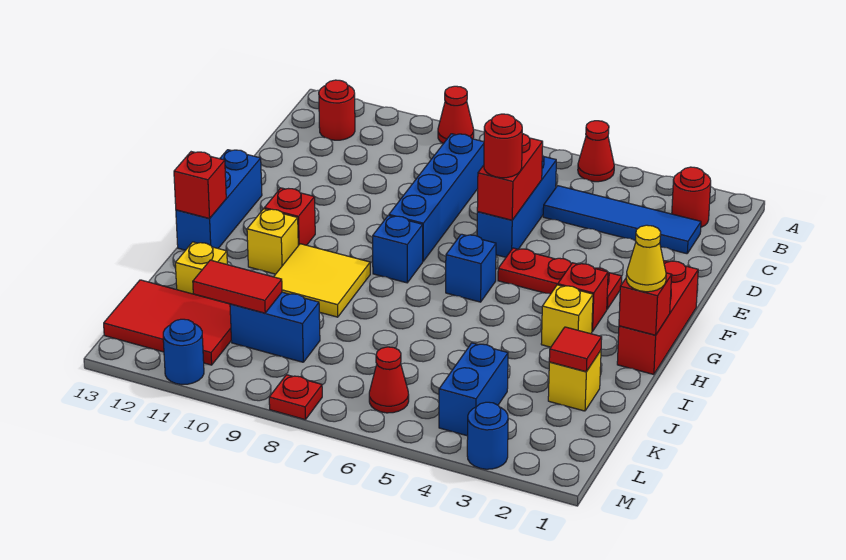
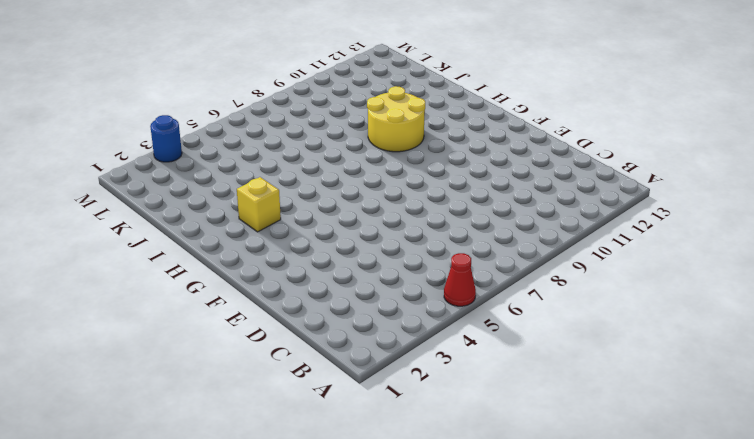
yellow round brick H9:I10 level 1 -> yellow tile H9:I10 level 1
none -> red cone A9 level 1
none -> red round brick B2 level 1
none -> red round brick B12 level 1
none -> blue tile C2:C5 level 1

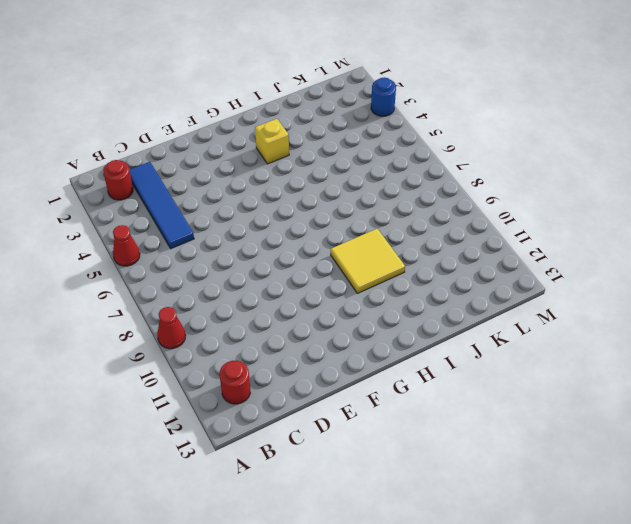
none -> blue brick C6:E6 level 1
none -> blue brick C8:F8 level 1
none -> red brick F1:H1 level 1
none -> red plate F3:F5 level 1

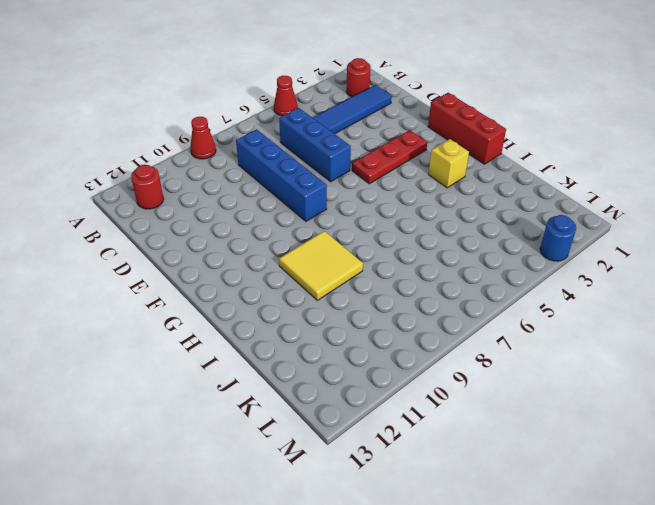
none -> blue brick F13:H13 level 1
none -> red brick G3 level 1
none -> blue brick G6 level 1
none -> blue brick G8 level 1

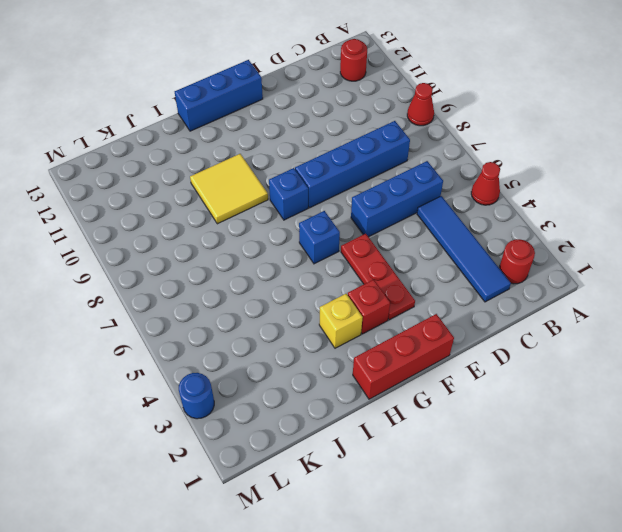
none -> red brick G11 level 1
none -> yellow brick H11 level 1
none -> yellow brick J2 level 1
none -> yellow brick J12 level 1

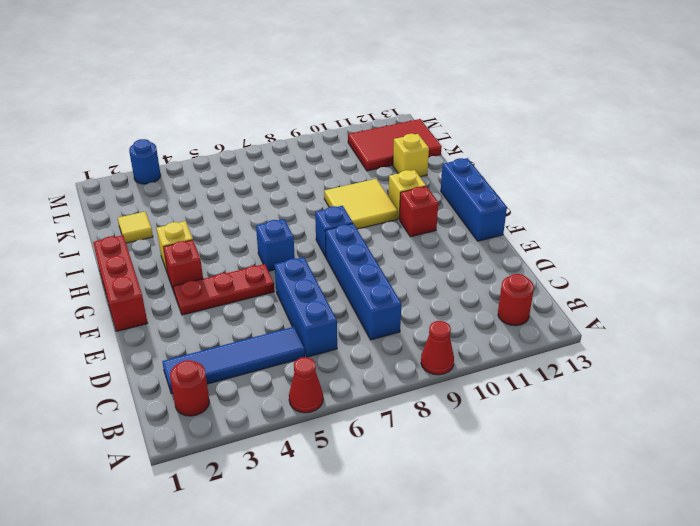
yellow tile J2 level 1 -> yellow brick J2 level 1
none -> blue brick K4:L4 level 1
none -> blue brick K9:K10 level 1
none -> red cone L6 level 1
none -> red plate M8 level 1

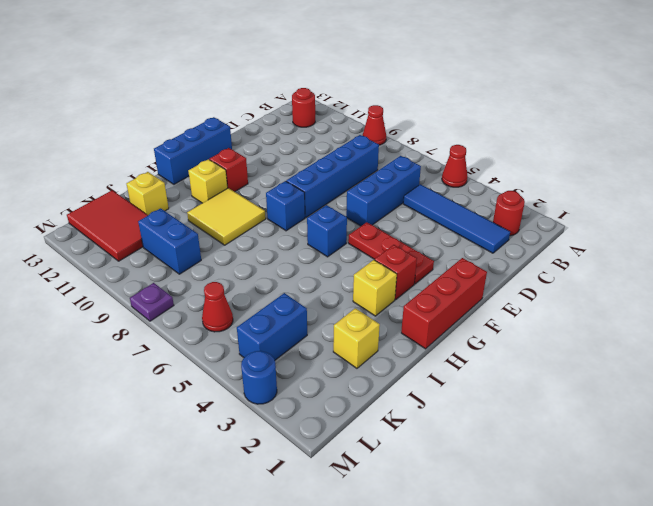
purple plate M8 level 1 -> red plate M8 level 1
none -> blue round brick M11 level 1
none -> red brick D6:E6 level 2
none -> red brick H1 level 2
none -> red brick H13 level 2

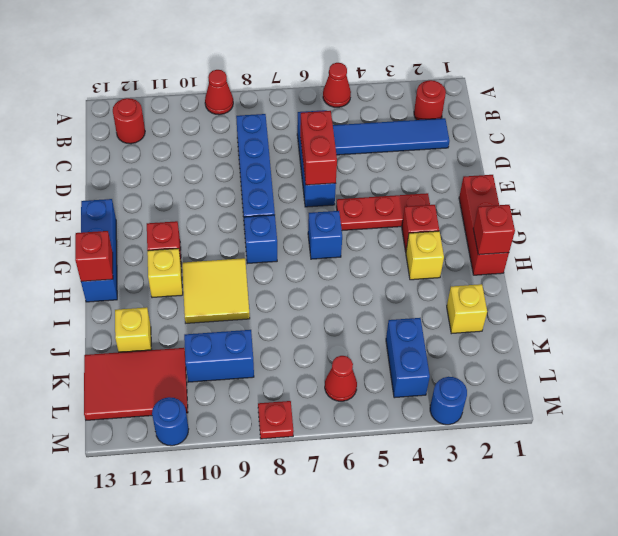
none -> red tile J2 level 2
none -> red tile K10:K11 level 2
none -> red round brick E6 level 3
none -> yellow cone H1 level 3

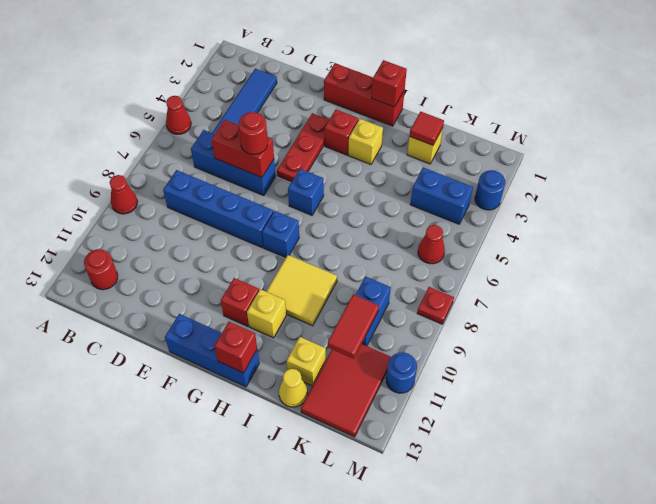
yellow cone J13 level 1 -> yellow cone H1 level 3
none -> red round brick B2 level 1

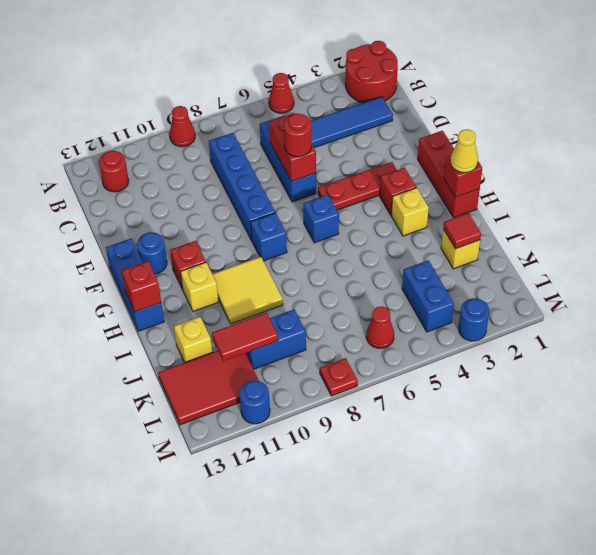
red round brick A1:B2 level 1 -> red round brick B2 level 1
blue round brick F12 level 1 -> none

